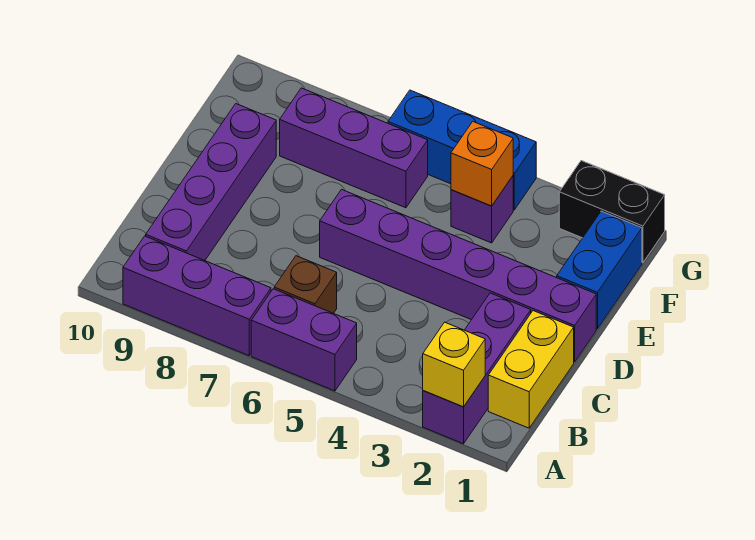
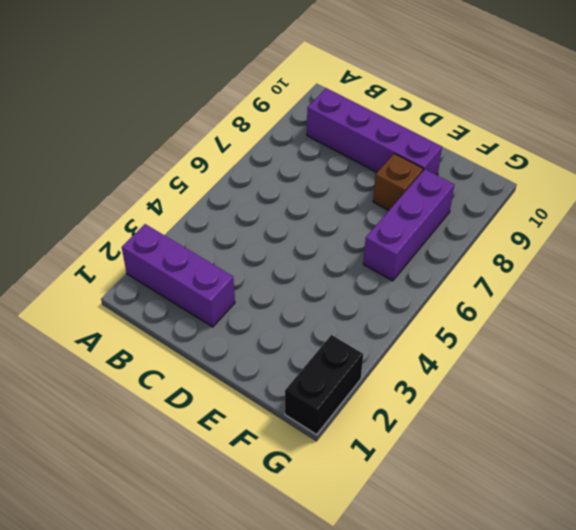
brown brick E8 level 1 -> brown brick B6 level 1
none -> purple brick A5:A6 level 1
none -> purple brick A7:A9 level 1
none -> yellow brick B1:C1 level 1

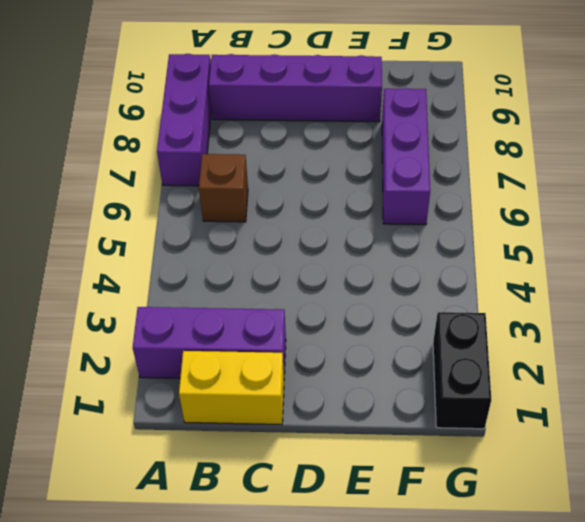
none -> purple brick A5:A6 level 1
none -> purple brick D1:D6 level 1
none -> blue brick E1:F1 level 1

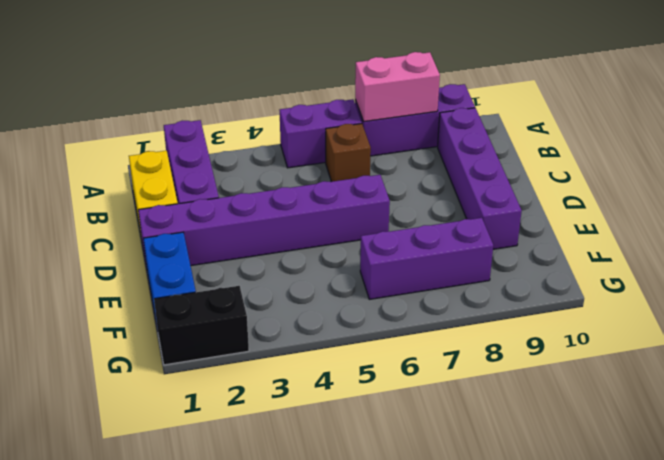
pink brick A7:A8 level 2 -> none
none -> purple brick F4 level 1
none -> blue brick G4:G6 level 1
none -> yellow brick A2 level 2

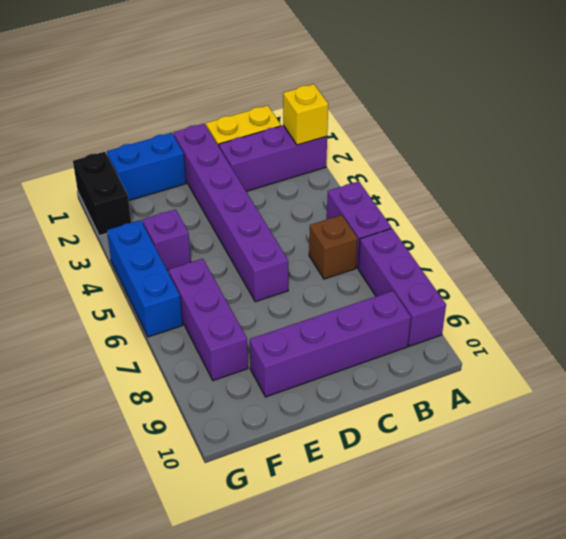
none -> orange brick F4 level 2

